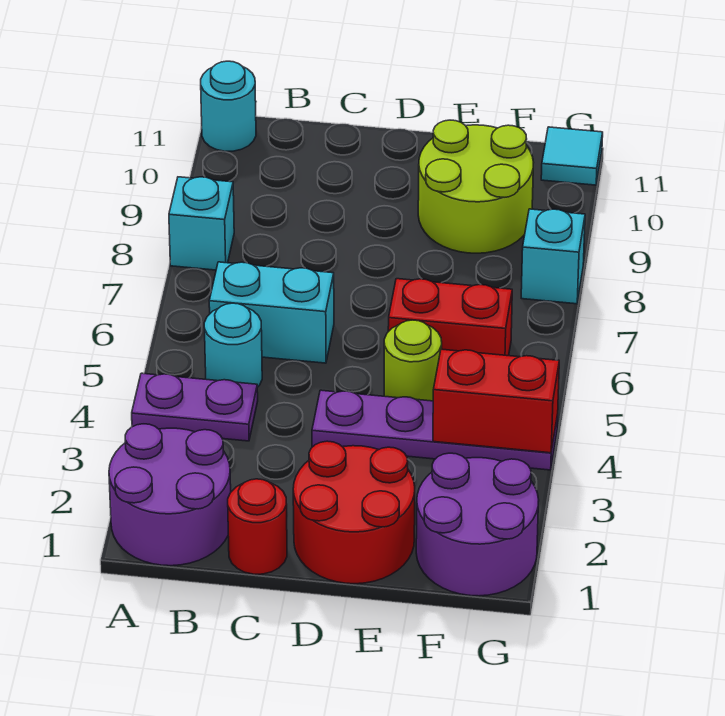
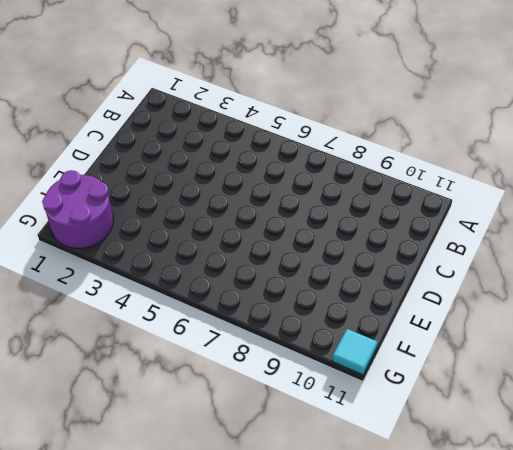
none -> purple round brick A1:B2 level 1
none -> purple plate A4:B4 level 1
none -> cyan brick A8 level 1

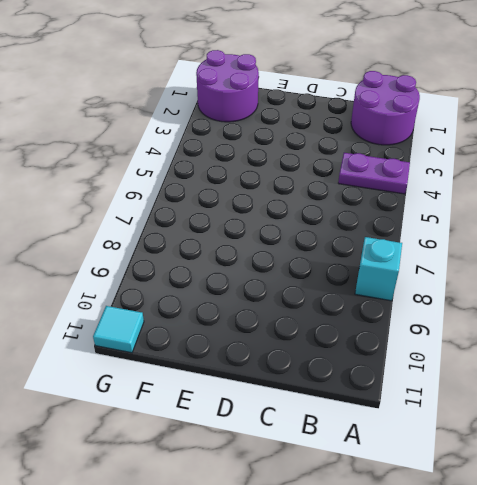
none -> cyan round brick A11 level 1
none -> cyan round brick B5 level 1
none -> cyan brick B6:C6 level 1

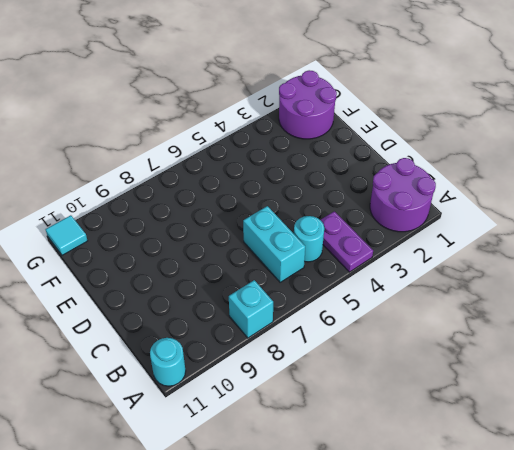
none -> red round brick C1 level 1
none -> red round brick D1:E2 level 1
none -> purple plate D4:G4 level 1

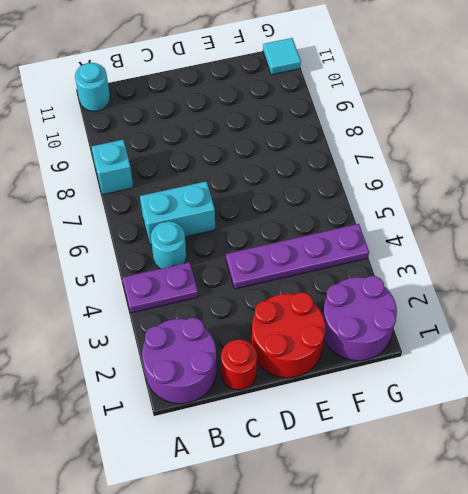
none -> lime round brick E5 level 1
none -> red brick E6:F6 level 1
none -> lime round brick E9:F10 level 1

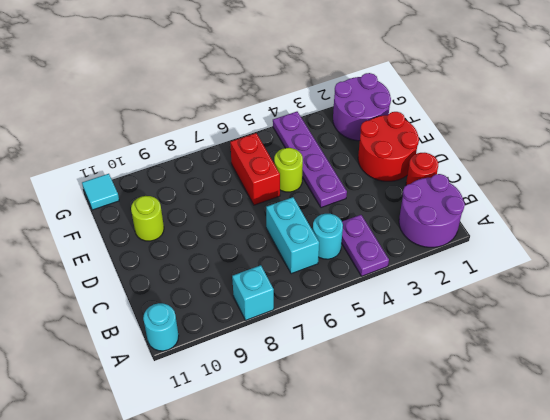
lime round brick E10 level 1 -> lime round brick E9:F10 level 1
none -> cyan brick G8 level 1
none -> red brick F4:G4 level 2

